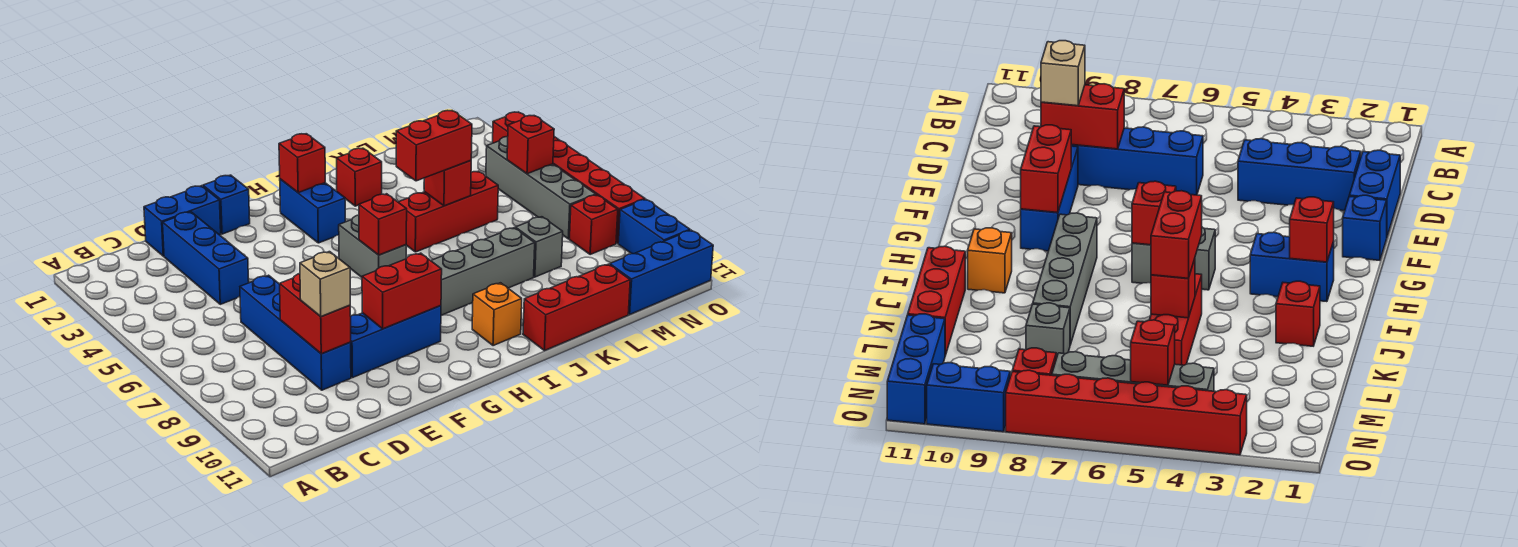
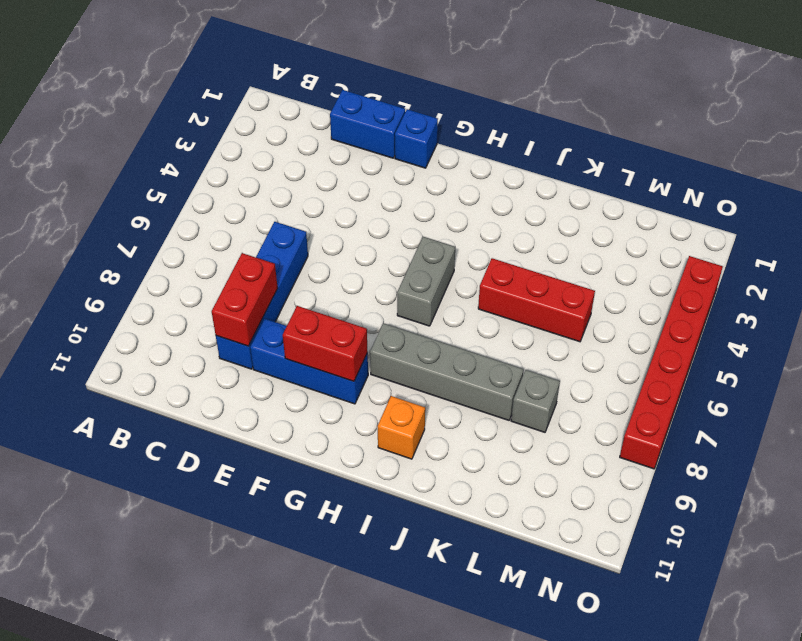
none -> blue brick D2:D4 level 1
none -> blue brick H2:H3 level 1
none -> red brick J2 level 1

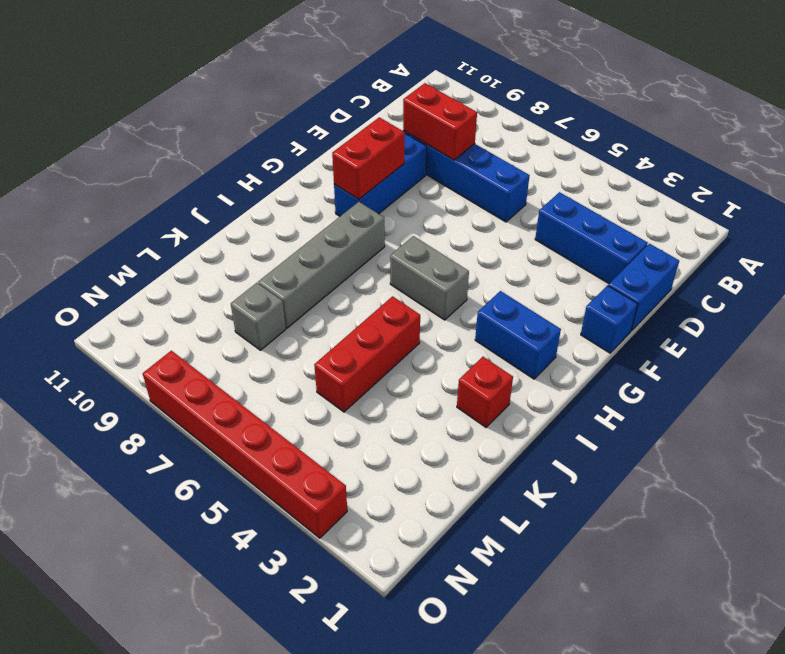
none -> orange brick I10 level 1
none -> red brick J11:L11 level 1
none -> blue brick M11:O11 level 1

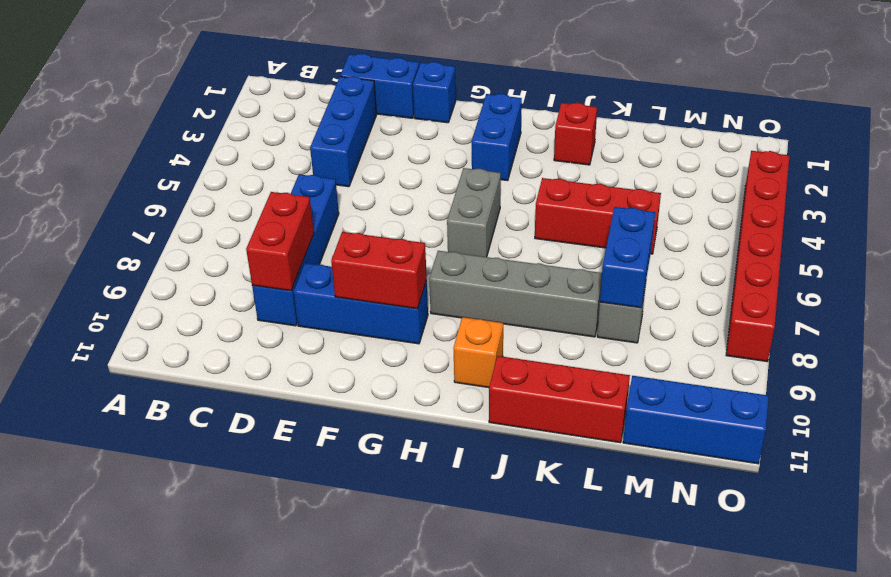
blue brick L7:L8 level 2 -> blue brick O9:O10 level 1
none -> grey brick N4:N7 level 1
none -> red brick N8 level 1
none -> red brick H2 level 2

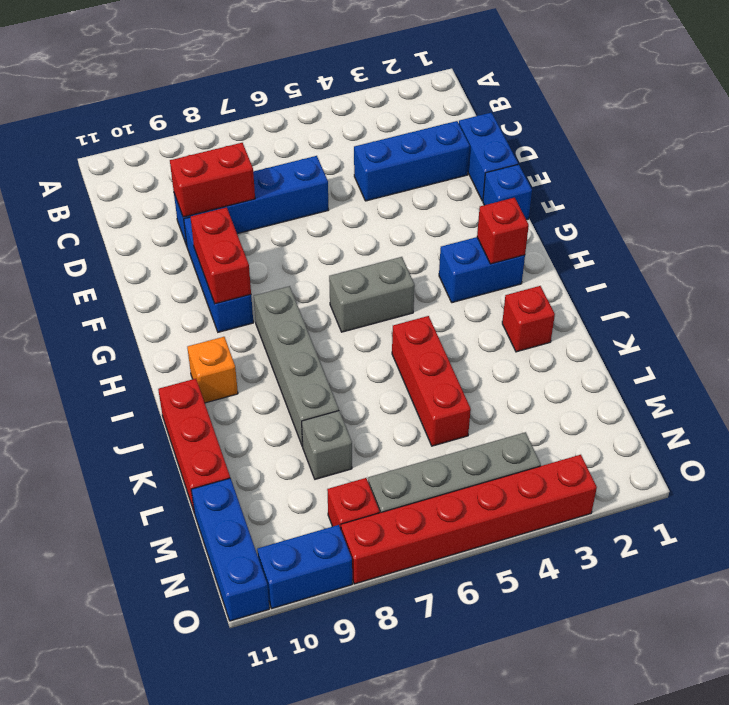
none -> red brick H6 level 2
none -> red brick K5 level 2
none -> red brick N5 level 2

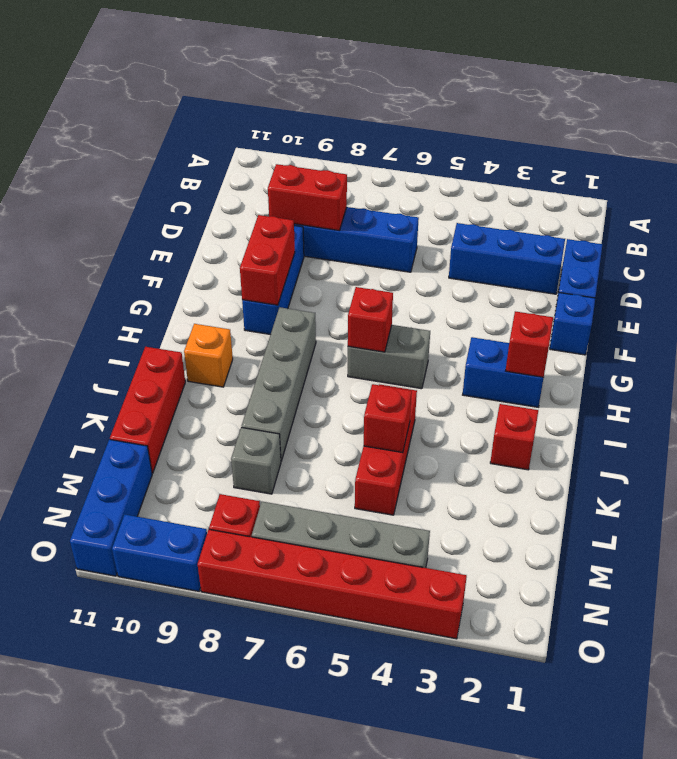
none -> red brick N5 level 2
none -> tan brick D9 level 3
none -> red brick J5:K5 level 3

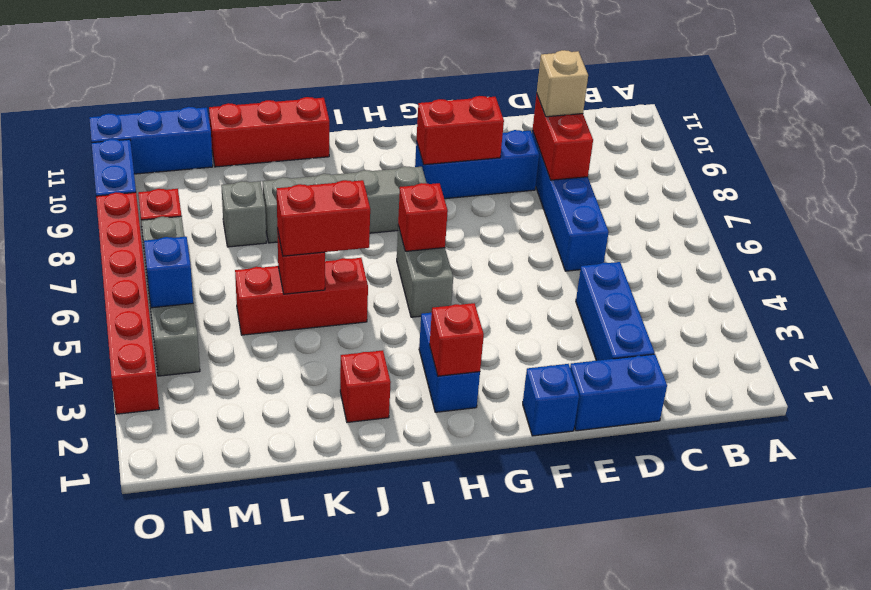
blue brick N5 level 2 -> red brick N5 level 2
none -> orange brick I10 level 1

